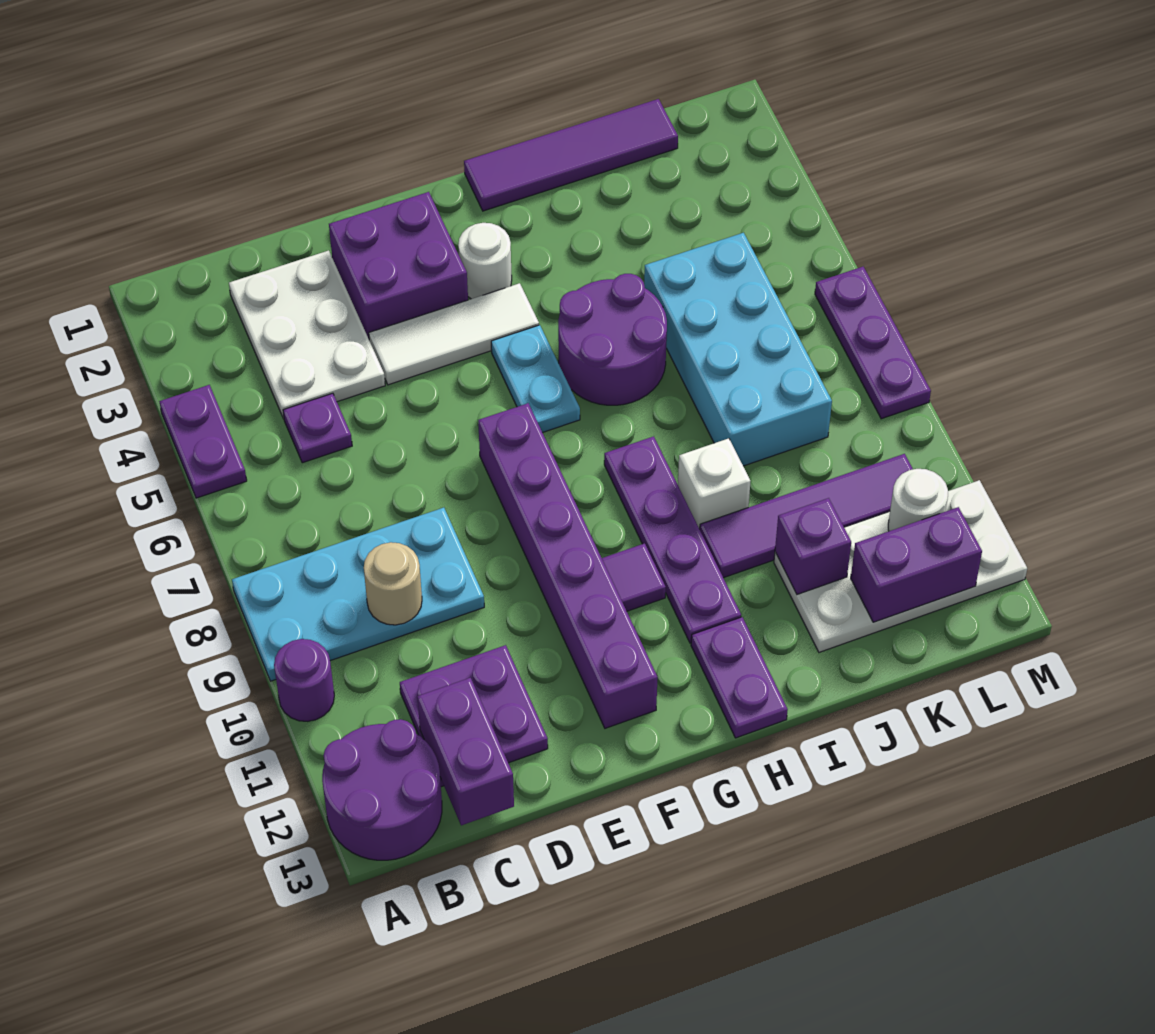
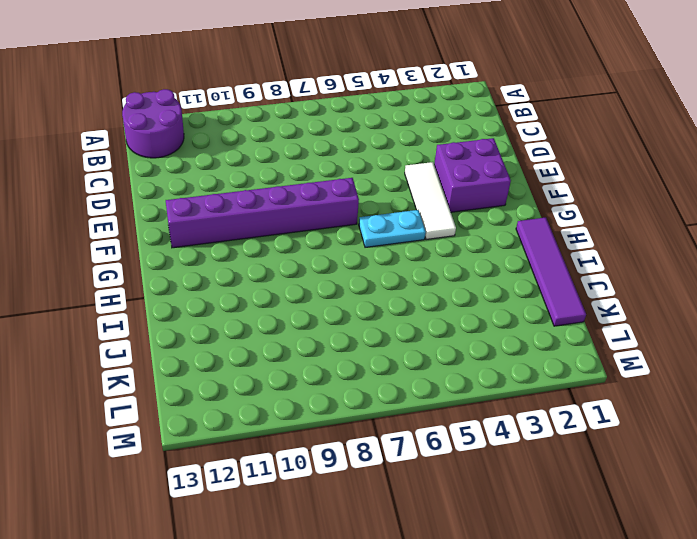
none -> purple plate A4:A5 level 1
none -> cyan plate A8:D9 level 1
none -> purple round brick A10 level 1

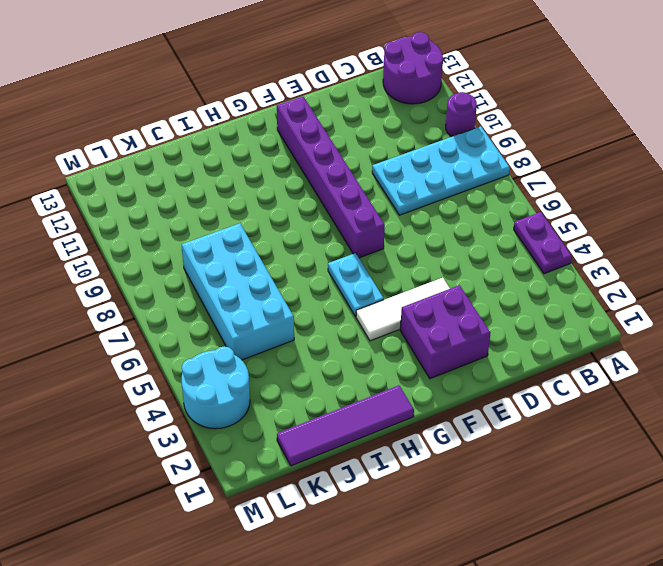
cyan round brick L3:M4 level 1 -> none
none -> white plate C2:D4 level 1
none -> purple plate C5 level 1
none -> purple plate C11:D12 level 1

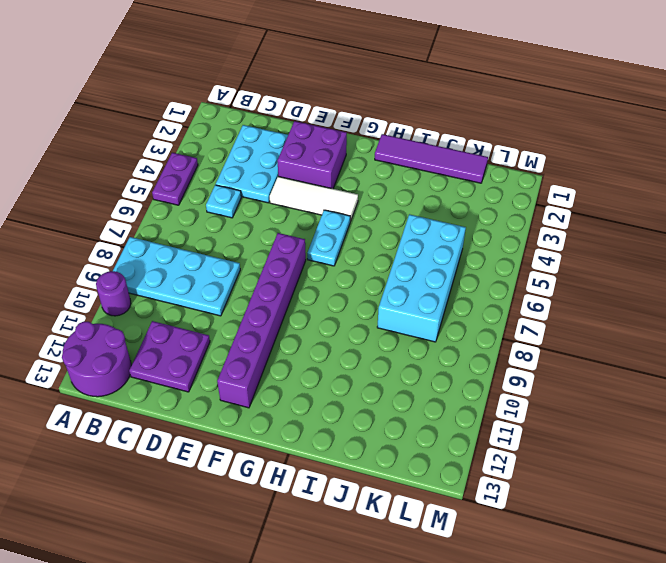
cyan plate C2:D4 level 1 -> white plate C2:D4 level 1
cyan plate C5 level 1 -> purple plate C5 level 1
none -> white round brick G3 level 1
none -> purple tile G10 level 1
none -> purple round brick H5:I6 level 1

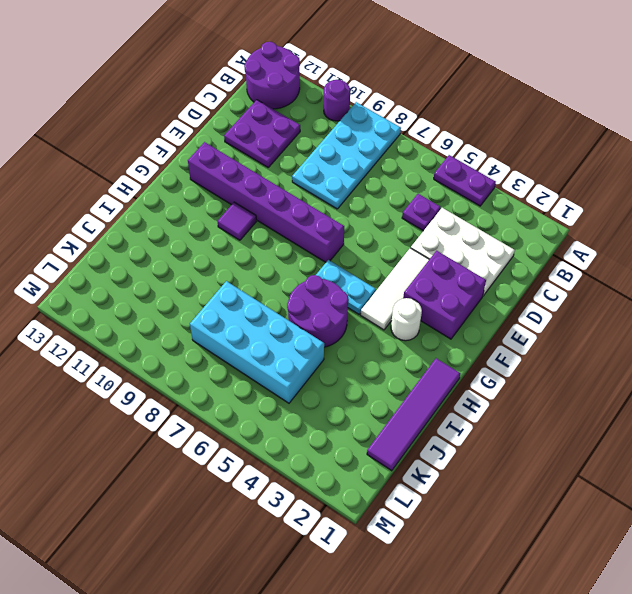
none -> purple plate H8:H11 level 1
none -> purple plate H12:H13 level 1
none -> white brick I9 level 1

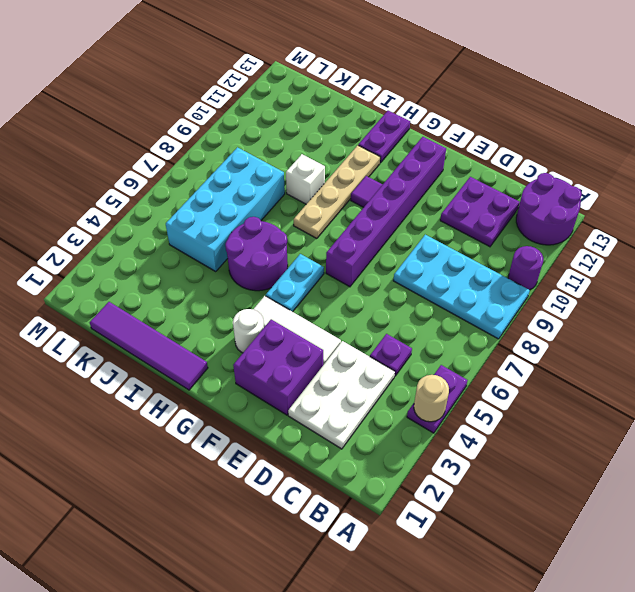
tan round brick A4 level 2 -> tan round brick C9 level 2
tan plate H8:H11 level 1 -> purple plate H8:H11 level 1
none -> purple tile I10:L10 level 1
none -> white plate J11:M12 level 1
none -> purple plate M6:M8 level 1

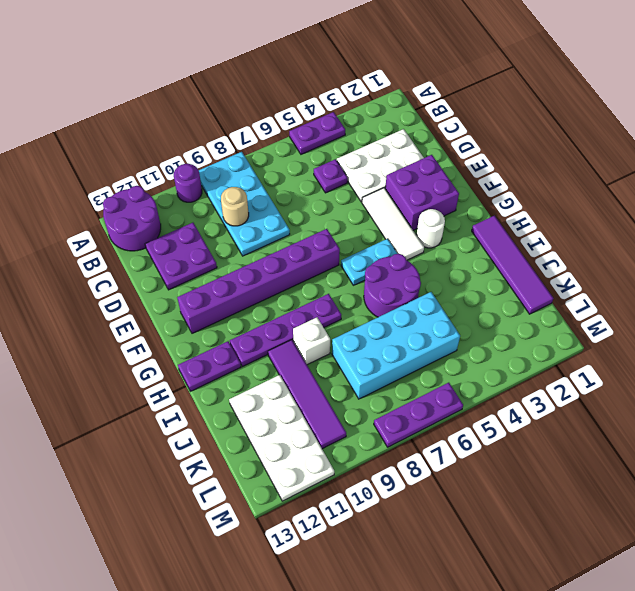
none -> purple tile G10 level 1
none -> purple brick C12:C13 level 2
none -> purple brick J11 level 2

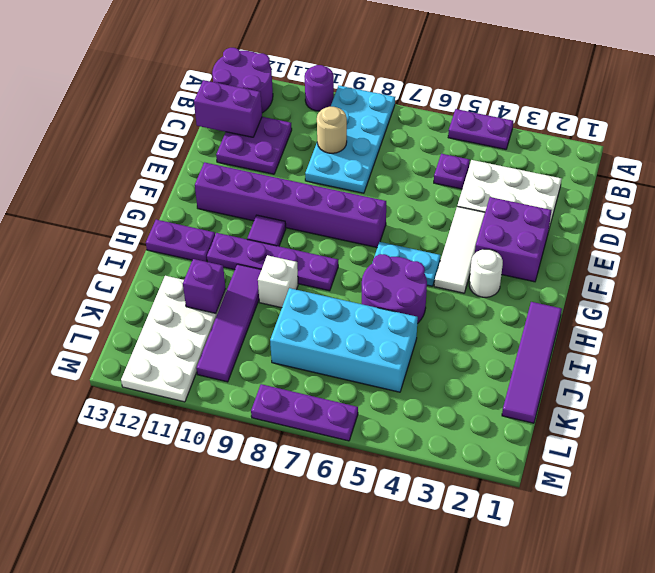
none -> purple brick K12:L12 level 2
none -> white round brick L11 level 2

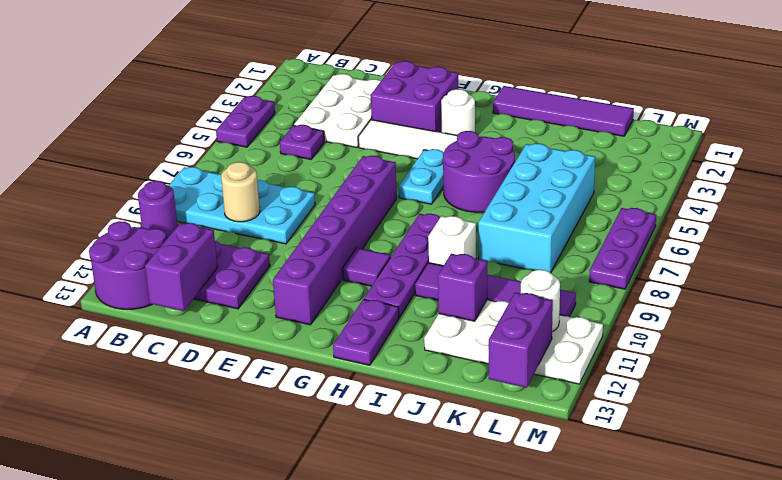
purple brick L12:L13 level 2 -> purple brick K12:L12 level 2

